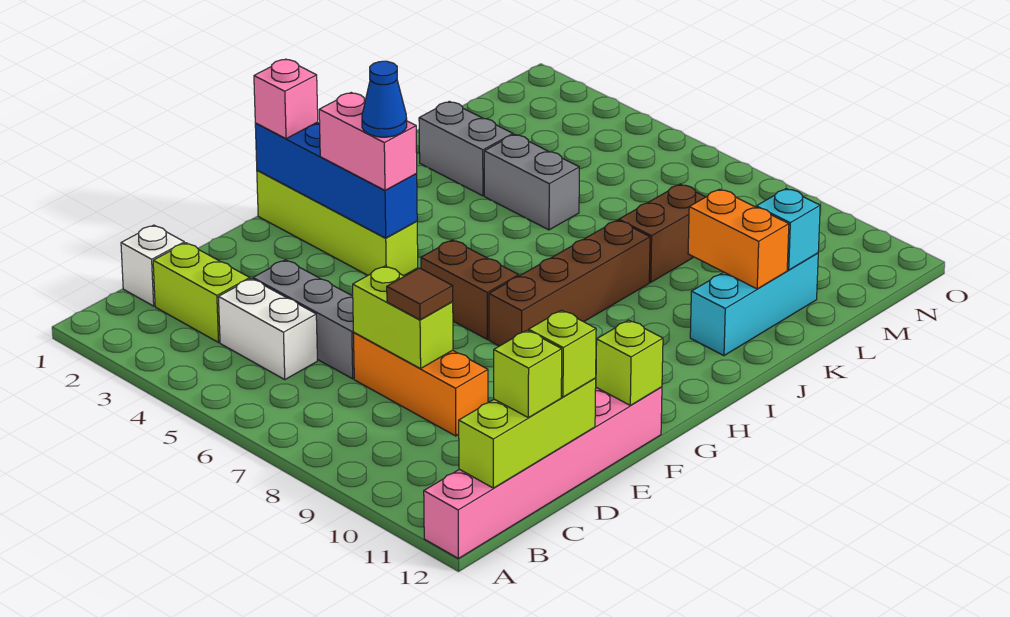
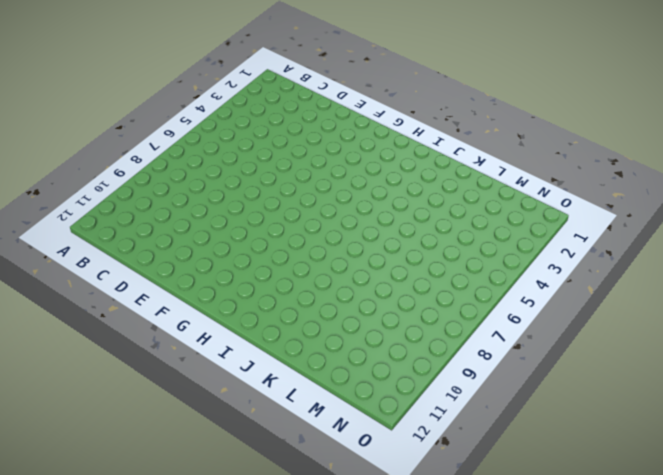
none -> pink brick A12:F12 level 1
none -> white brick C1 level 1
none -> lime brick C2:C3 level 1

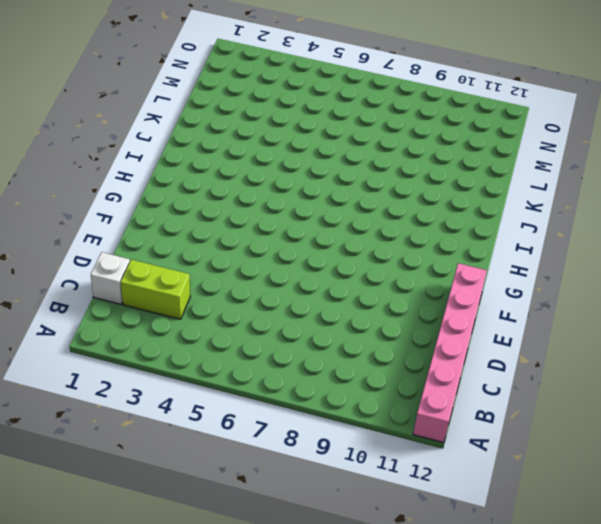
none -> white brick C4:C5 level 1
none -> grey brick D4:D6 level 1
none -> orange brick D7:D9 level 1

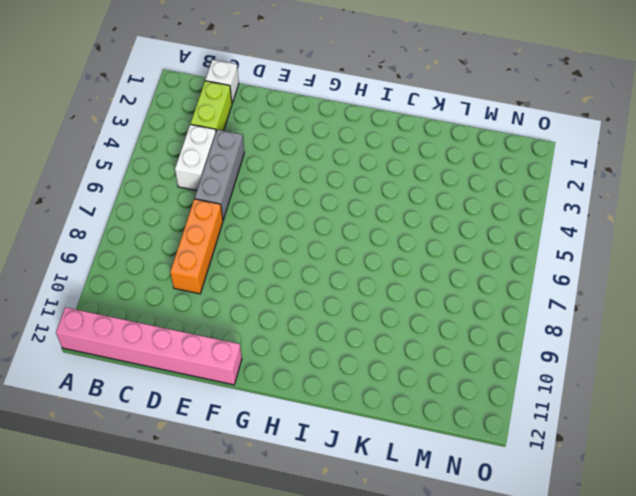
none -> lime brick G1:G4 level 1
none -> brown brick G6:G7 level 1
none -> brown brick G8:J8 level 1

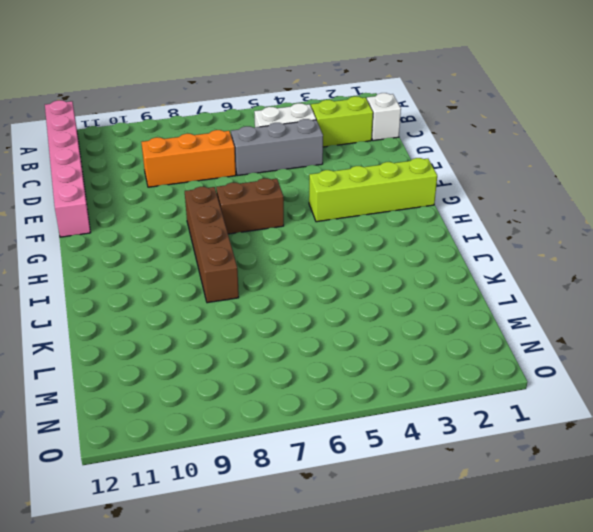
none -> cyan brick J11:L11 level 1
none -> grey brick K2:K3 level 1
none -> grey brick K4:K5 level 1

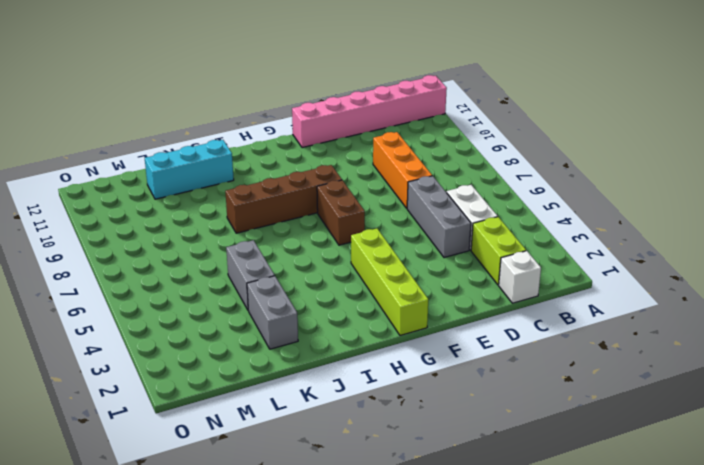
none -> brown brick K8:L8 level 1
none -> lime brick B12:D12 level 2
none -> lime brick D7:D8 level 2

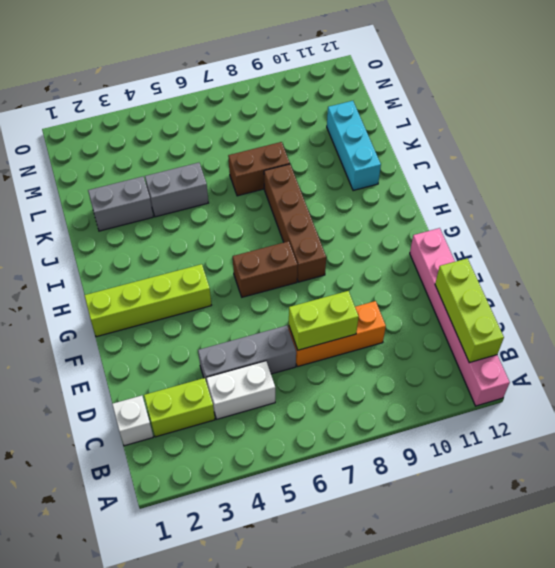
brown brick K7:K8 level 1 -> brown brick K8:L8 level 1
none -> lime brick F12 level 2
none -> blue brick G1:G4 level 2
none -> orange brick K10:K11 level 2

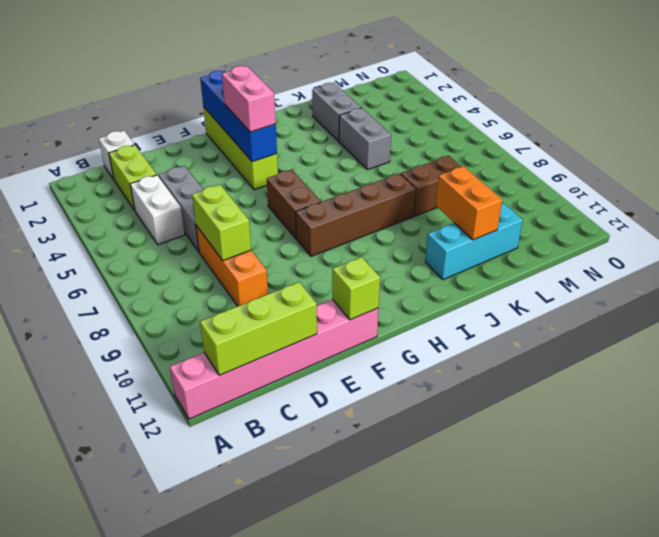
none -> cyan brick L11 level 2
none -> lime brick C12 level 3
none -> brown tile D8 level 3

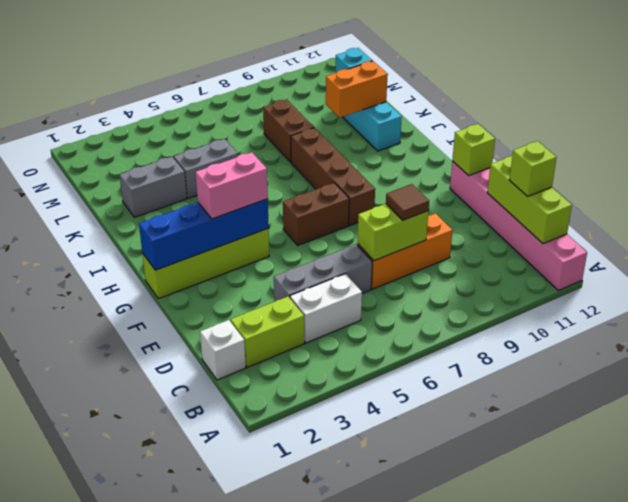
none -> lime brick D12 level 3
none -> pink brick G1 level 3
none -> blue cone G4 level 4

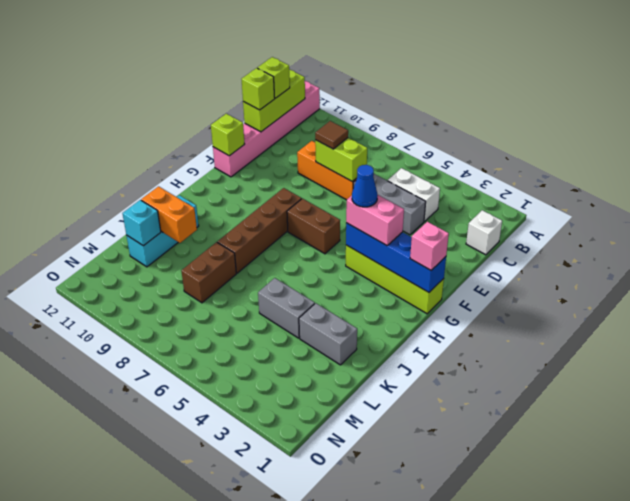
none -> lime brick C2:C3 level 1

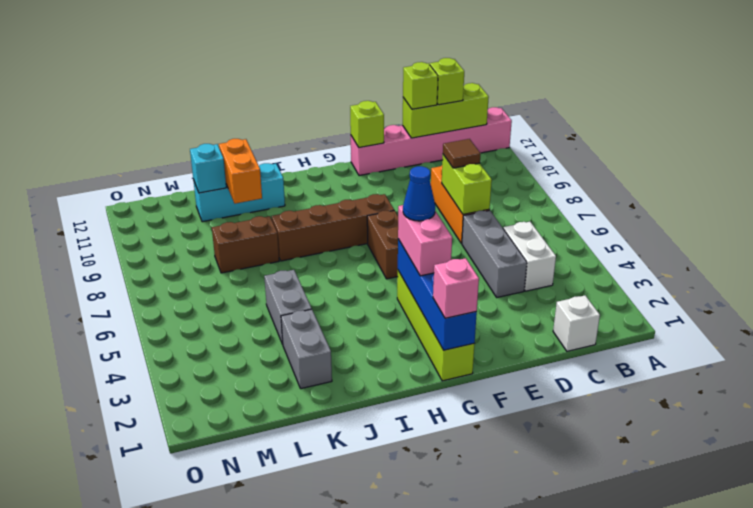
none -> lime brick C2:C3 level 1

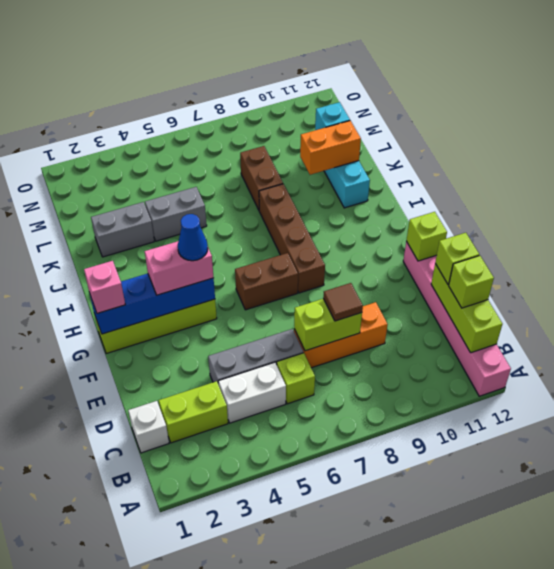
lime brick C6 level 1 -> none

